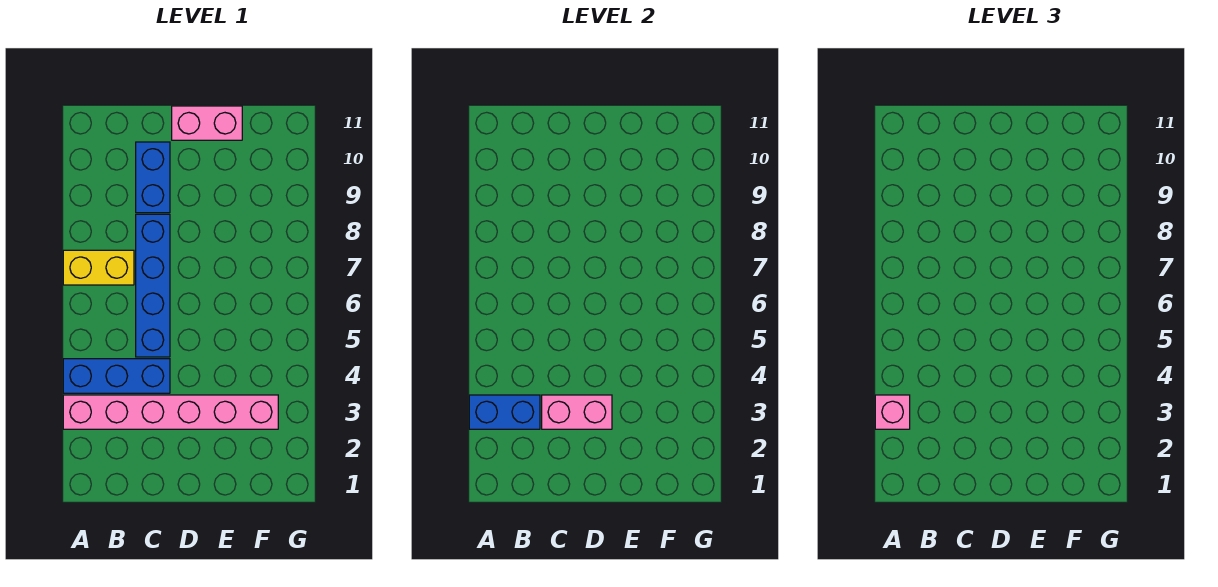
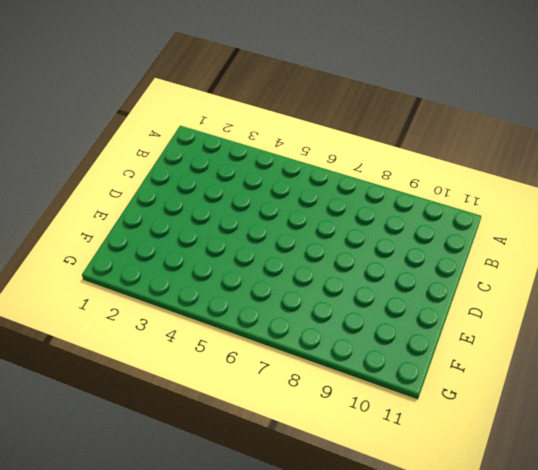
none -> pink brick A3:F3 level 1
none -> blue brick A4:C4 level 1

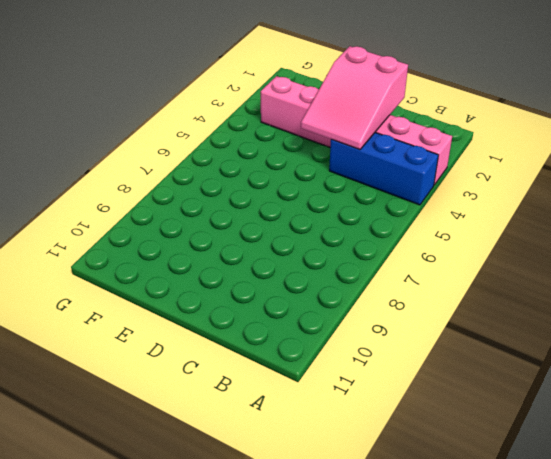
pink slope C2:D4 level 2 top 2 -> pink brick C3:D3 level 2
none -> yellow brick A7:B7 level 1
none -> blue brick C5:C8 level 1

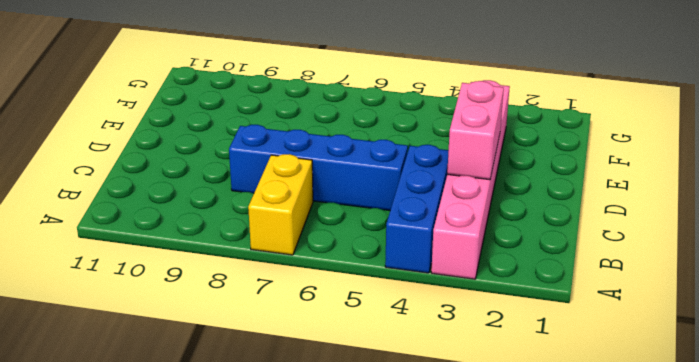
none -> blue brick C9:C10 level 1
none -> pink brick D11:E11 level 1

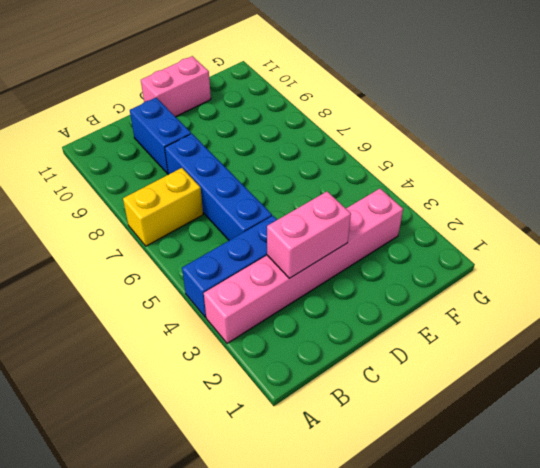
none -> blue brick A3:B3 level 2
none -> pink brick A3 level 3

